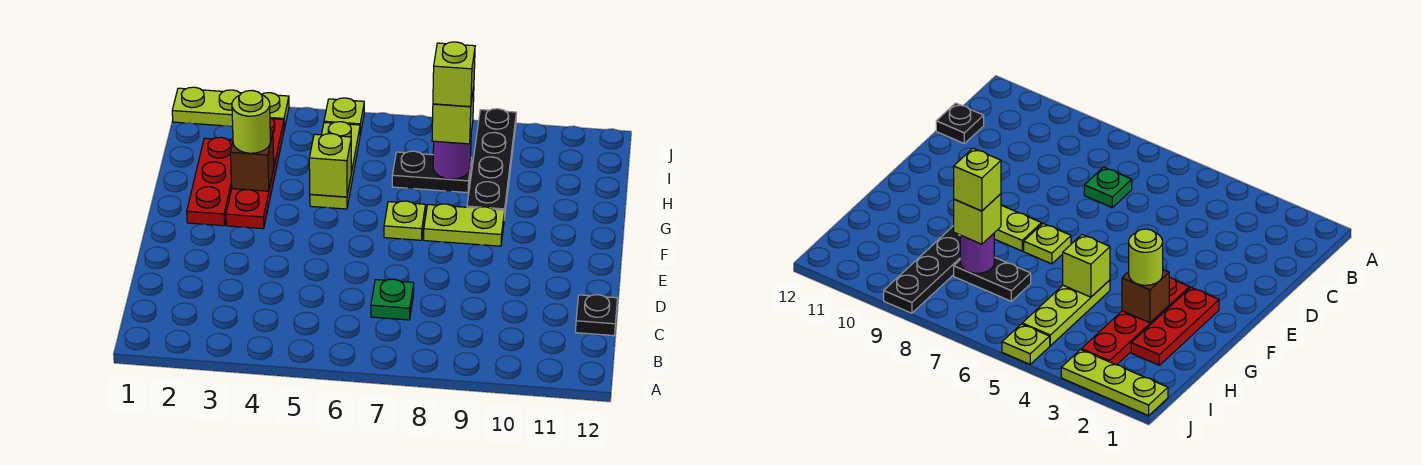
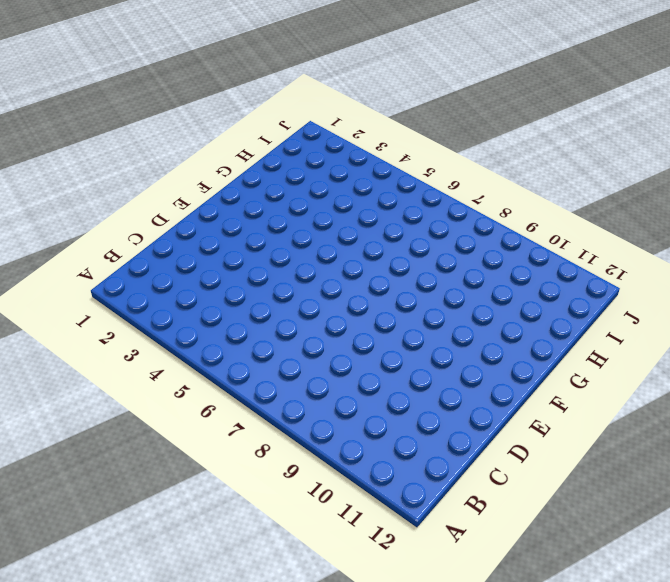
none -> green plate C7 level 1
none -> black plate C12 level 1
none -> red plate F2:H2 level 1

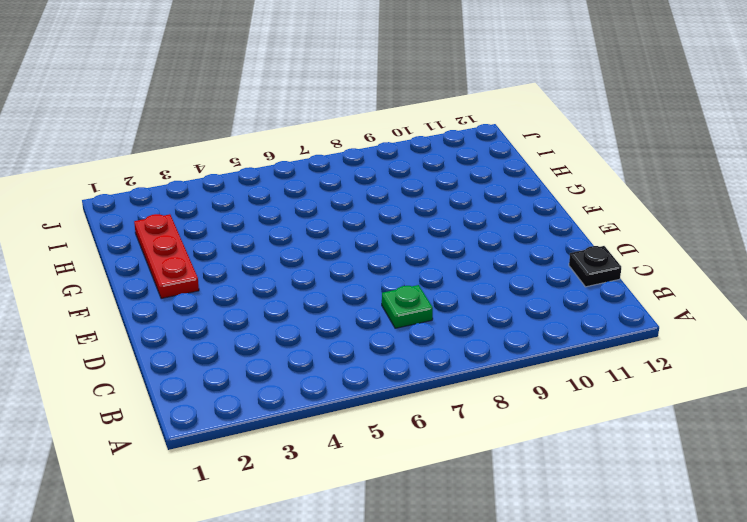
none -> red plate F3:I3 level 1
none -> lime plate F7 level 1
none -> lime plate F8:F9 level 1

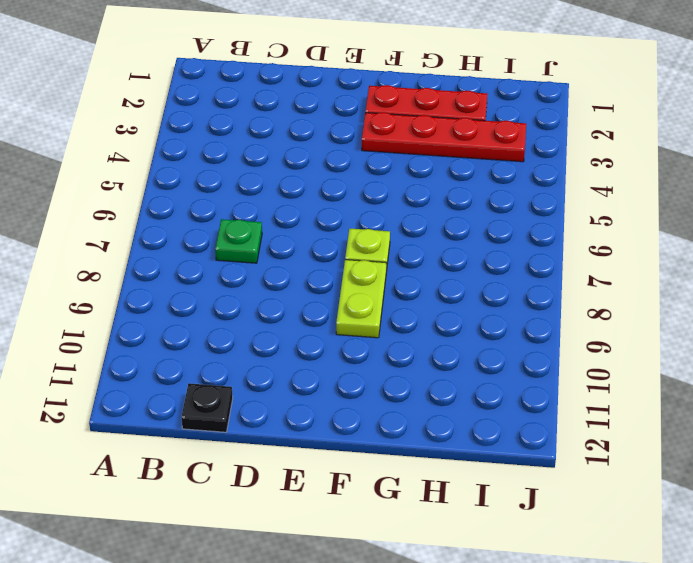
none -> lime plate G5:I5 level 1
none -> black plate G9:J9 level 1
none -> black plate H7:H8 level 1

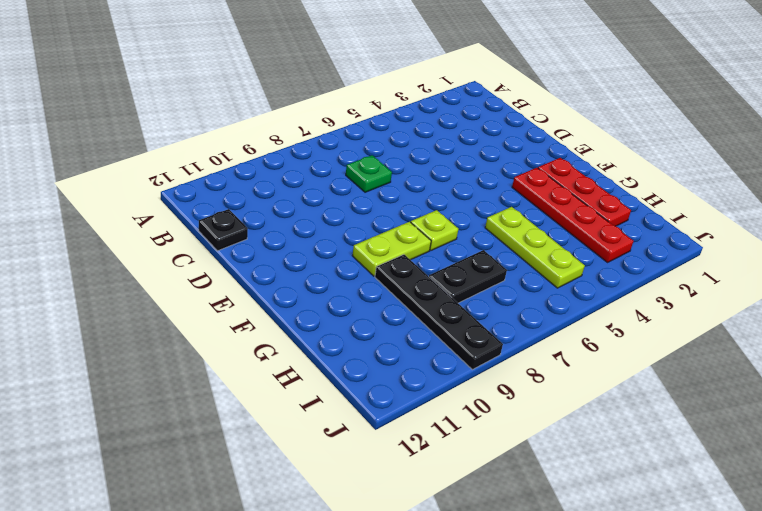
none -> lime plate J1:J3 level 1
none -> lime plate J5 level 1
none -> brown brick G3 level 2

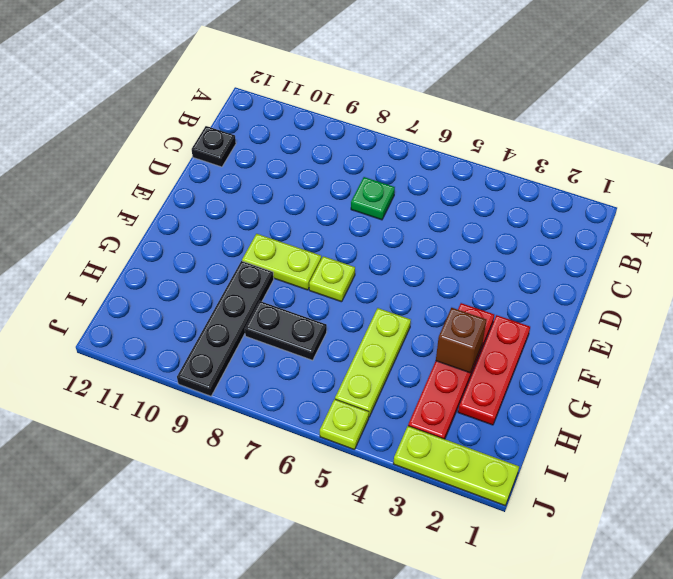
none -> lime brick G5 level 2
none -> purple round brick H8 level 2
none -> lime round brick G3 level 3

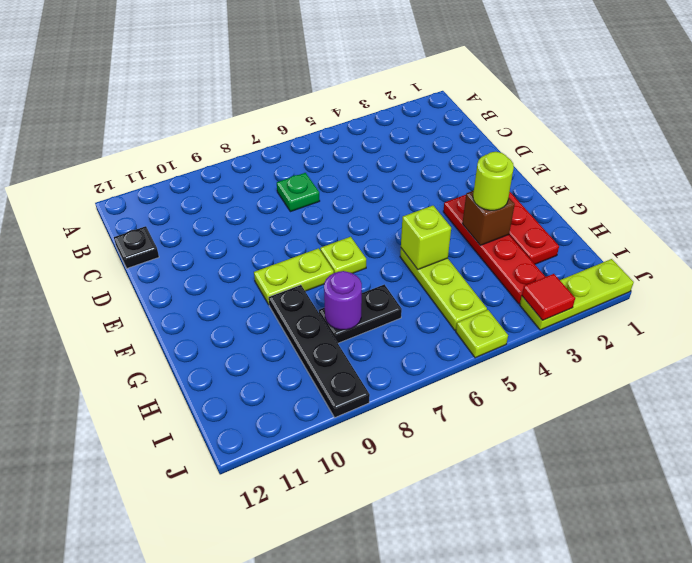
red tile J3 level 2 -> none
none -> lime brick H8 level 3
none -> lime brick H8 level 4

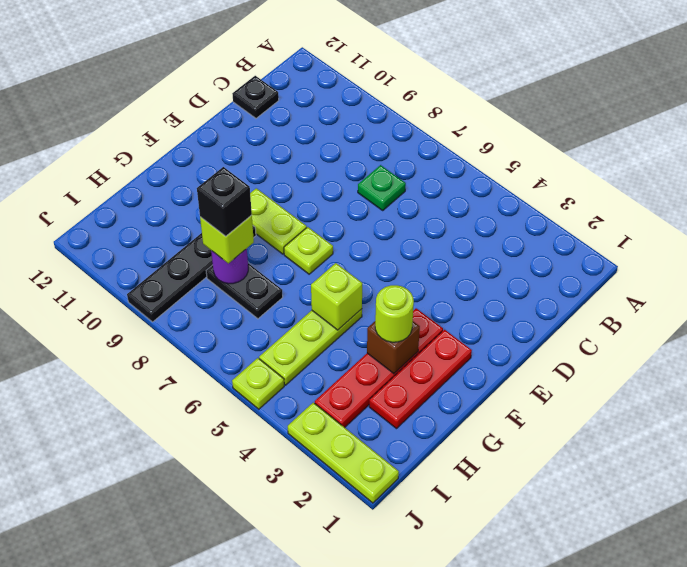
black brick H8 level 4 -> lime brick H8 level 4

